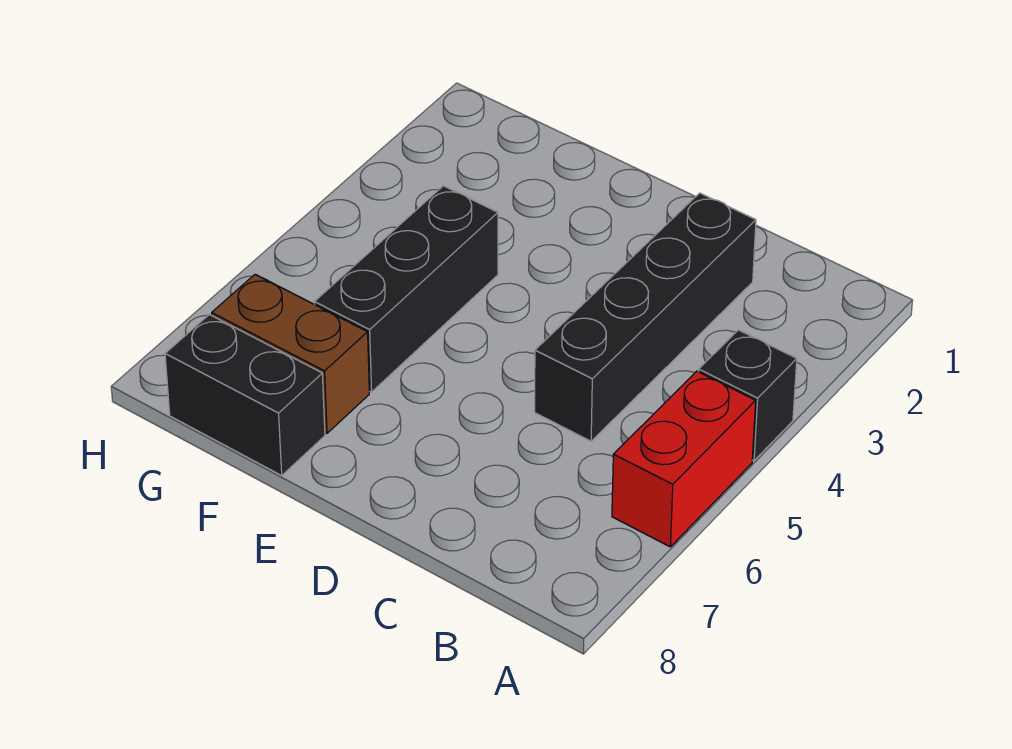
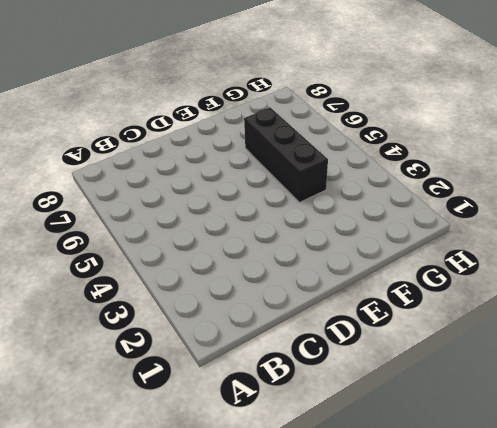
none -> black brick A4 level 1
none -> red brick A5:A6 level 1

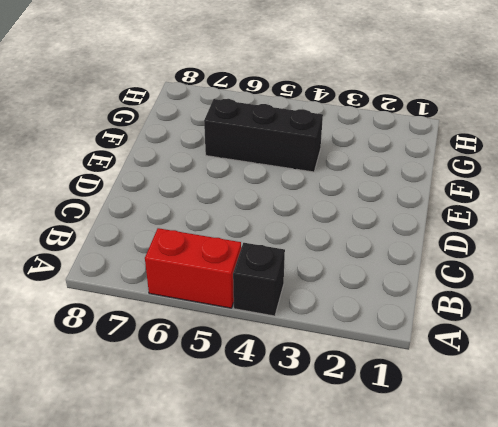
none -> black brick C2:C5 level 1
none -> brown brick F7:G7 level 1

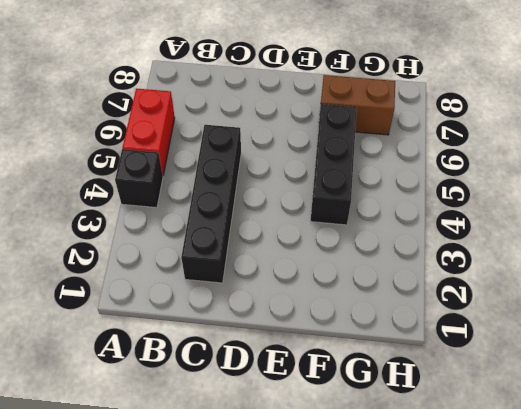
none -> black brick F8:G8 level 1

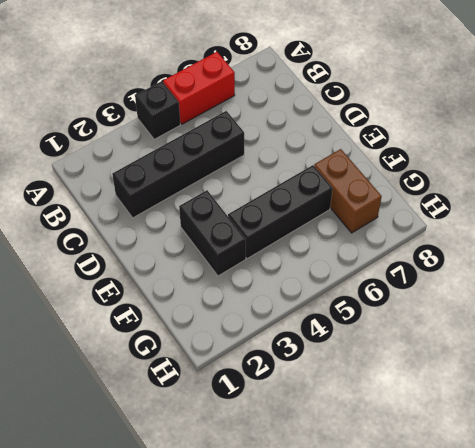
black brick E3:F3 level 1 -> black brick F8:G8 level 1

